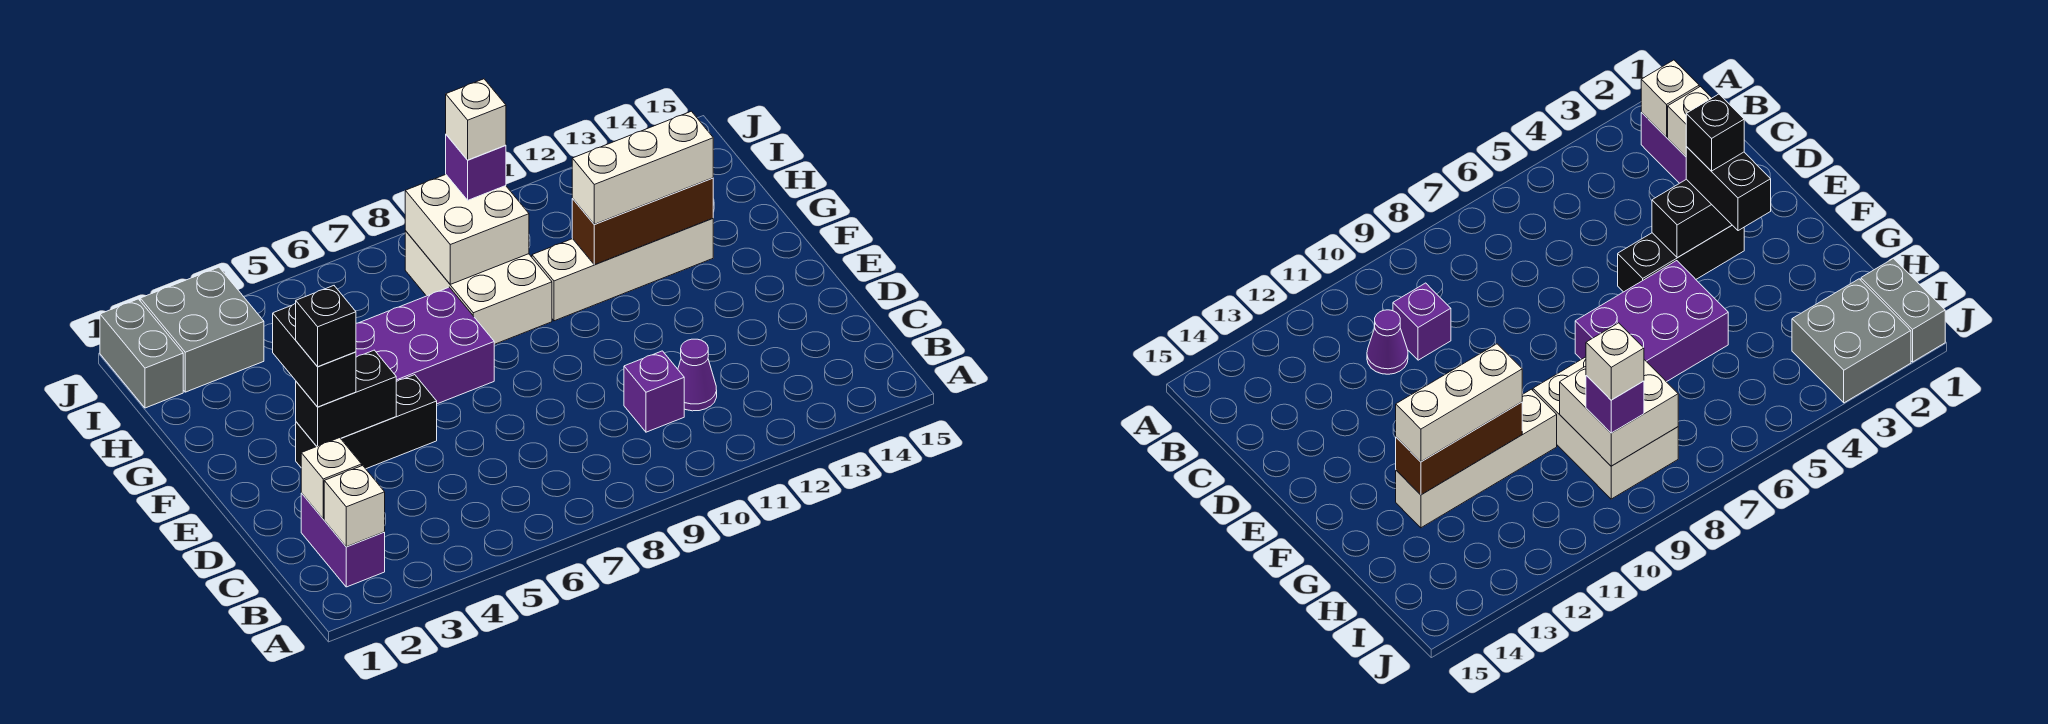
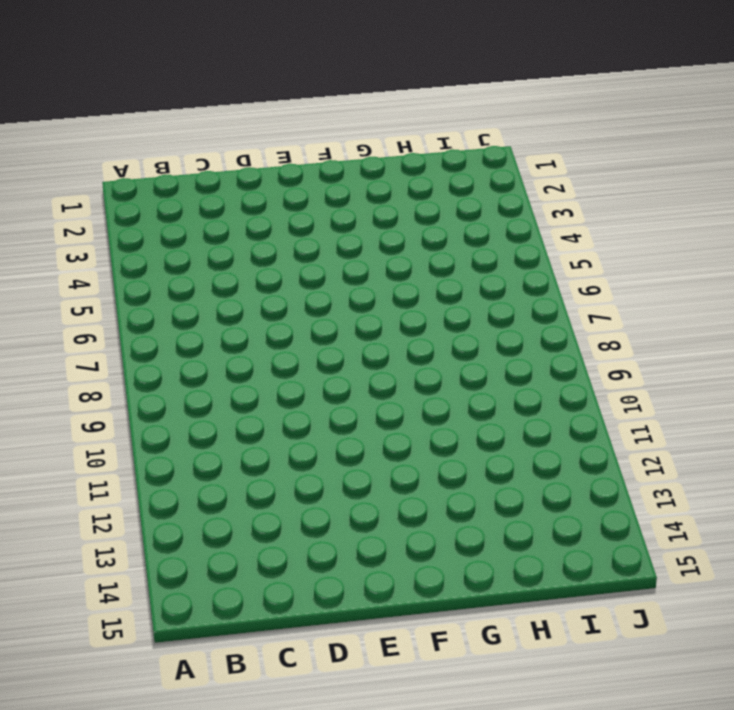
none -> purple brick B2:C2 level 1
none -> purple brick C10 level 1
none -> purple cone C11 level 1

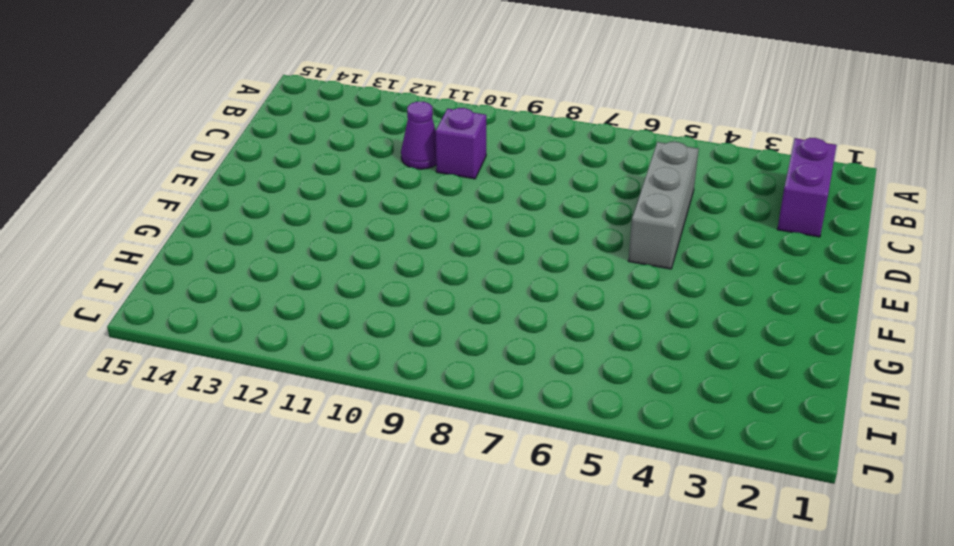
grey brick C5:E5 level 1 -> black brick E3:E5 level 1
none -> purple brick F5:G7 level 1
none -> white brick G8:I9 level 1
none -> white brick G10:G13 level 1

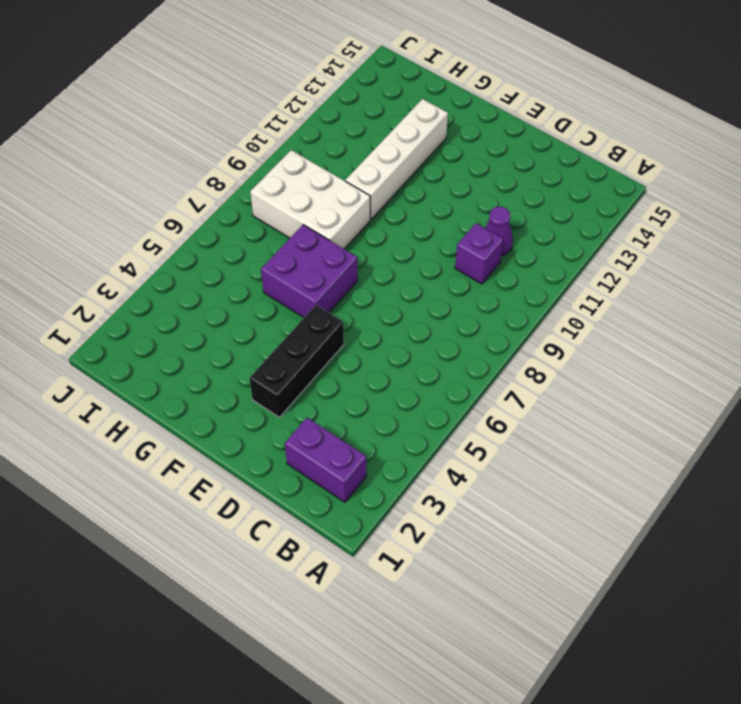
purple brick F6:G7 level 1 -> purple brick F5:G7 level 1
none -> grey brick I1:J1 level 1
none -> grey brick I2:J3 level 1
none -> white brick B2 level 2

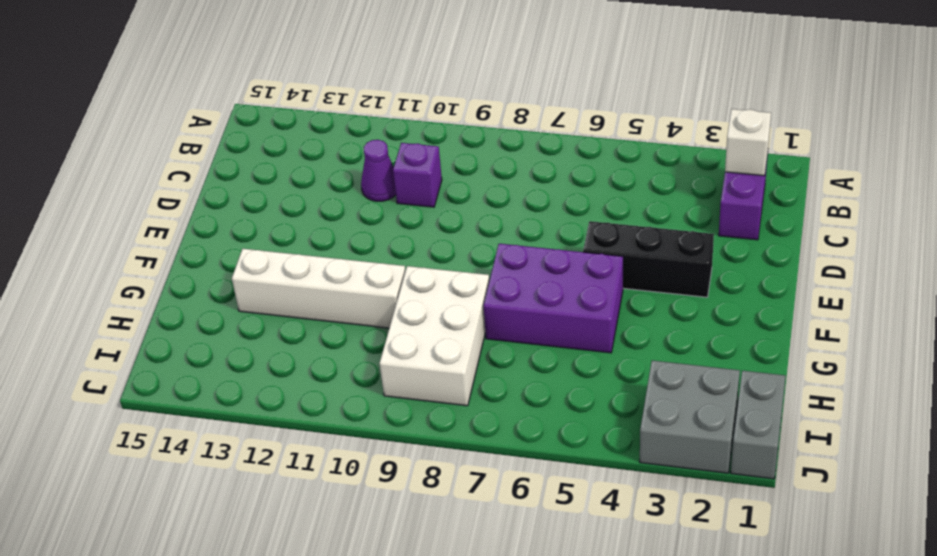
none -> white brick C2 level 2
none -> black brick E3:E4 level 2
none -> brown brick G11:G13 level 2

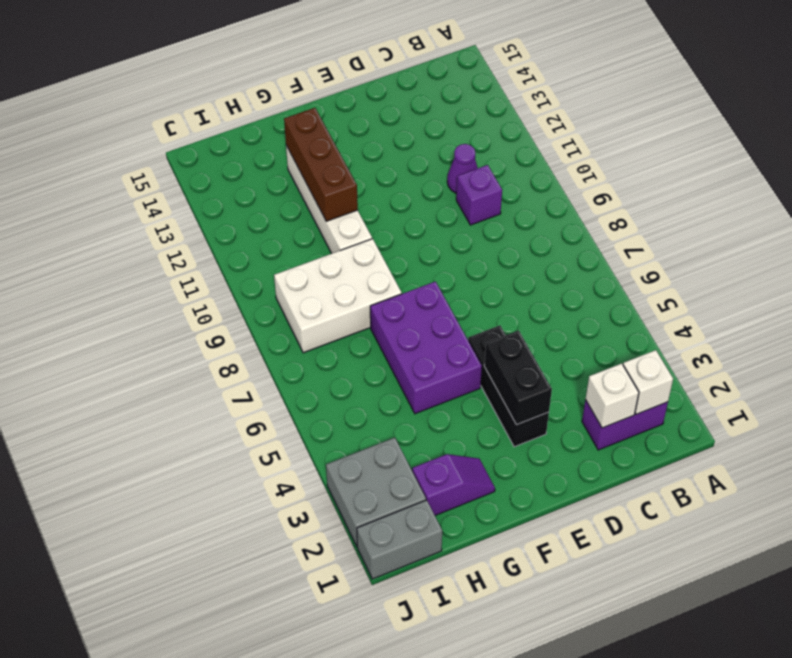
purple slope G2:H2 level 1 top H -> none
none -> white brick H8:I9 level 2
none -> black brick E3:F3 level 3
none -> white brick G11:G13 level 3

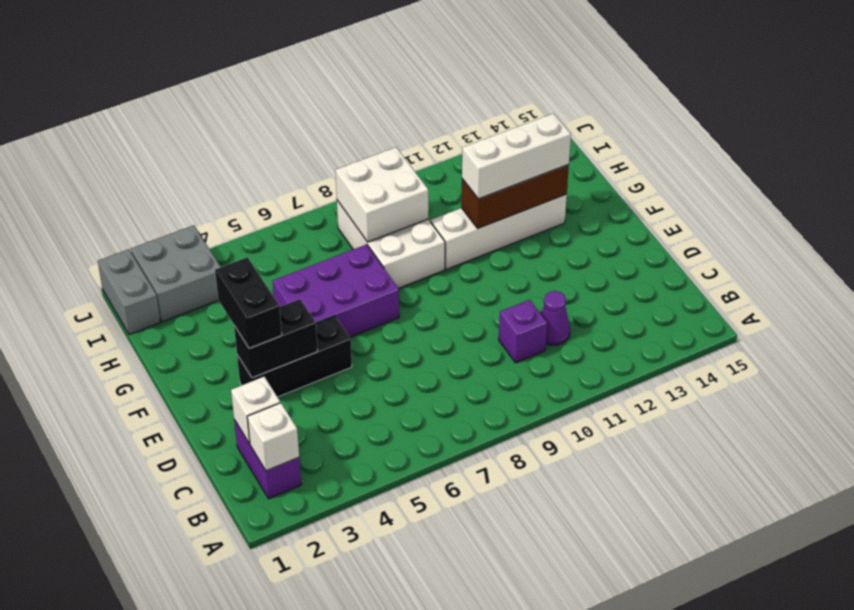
none -> purple brick I9 level 3
none -> black brick E3 level 4
none -> white brick I9 level 4

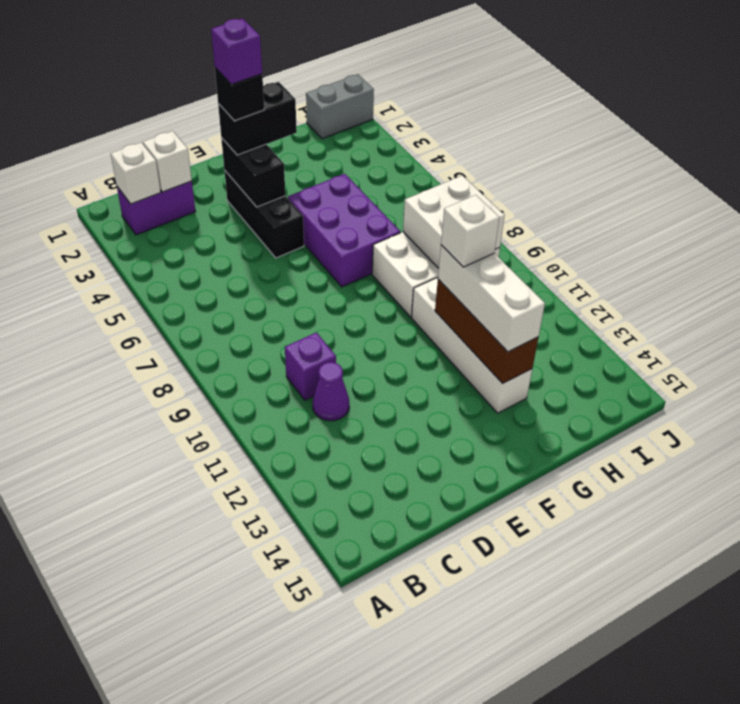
purple brick E3 level 5 -> purple brick I9 level 3
white brick G11 level 4 -> white brick I9 level 4
none -> grey brick I2:J3 level 1

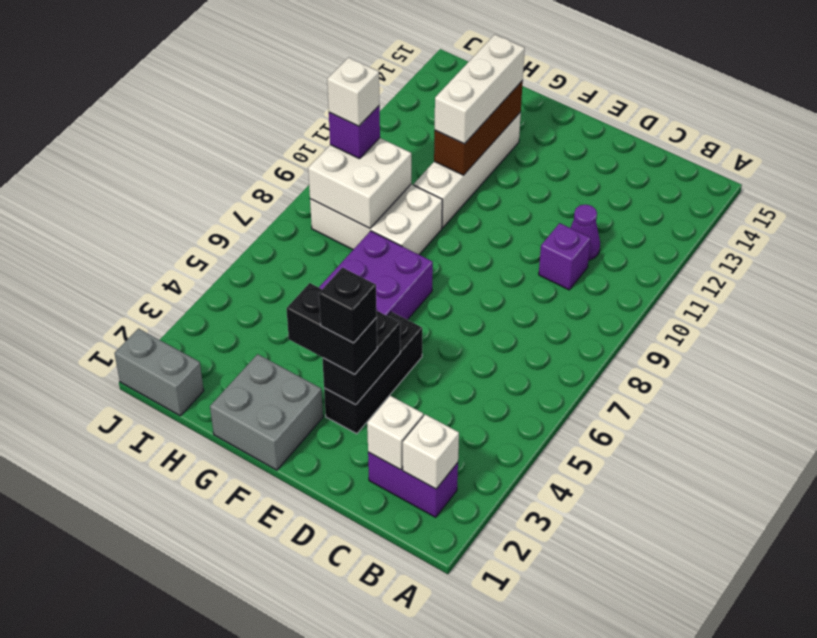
grey brick F1:G2 level 1 -> grey brick I2:J3 level 1

